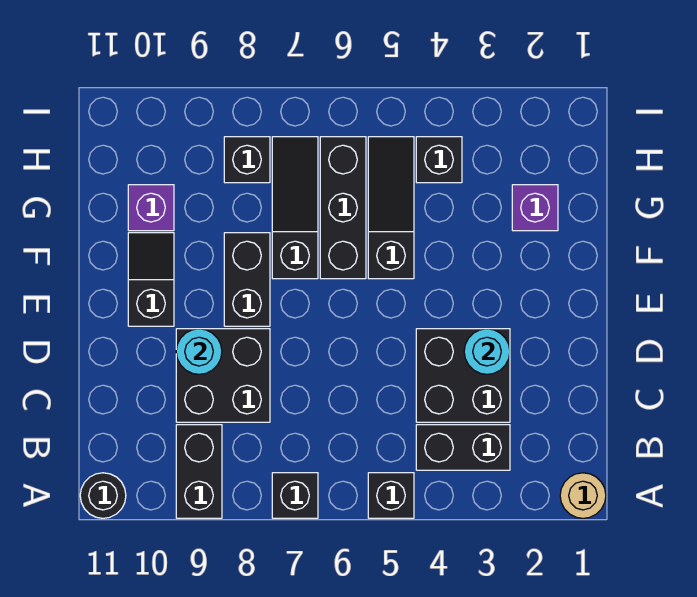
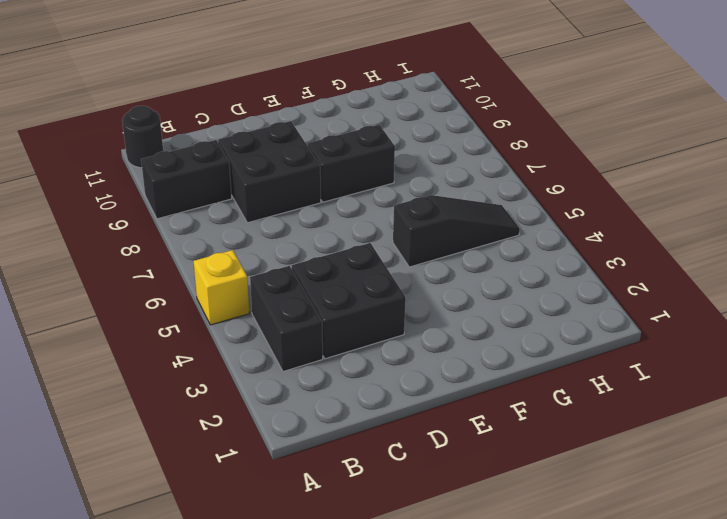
yellow brick A5 level 1 -> black brick A5 level 1
none -> tan round brick A1 level 1
none -> black brick A7 level 1
none -> black slope E10:F10 level 1 top E

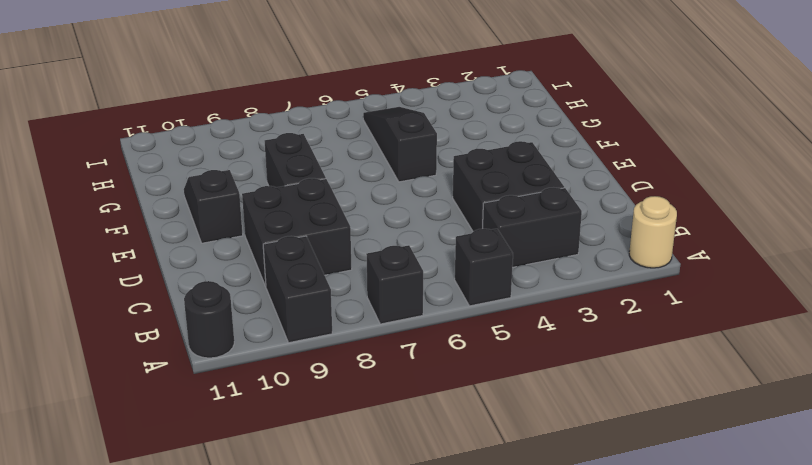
none -> black brick F6:H6 level 1
none -> black slope F7:H7 level 1 top F
none -> purple brick G2 level 1

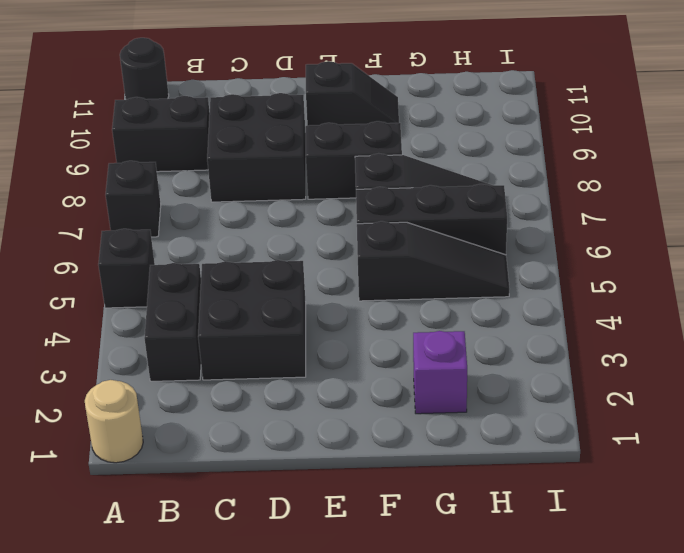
none -> purple brick G10 level 1
none -> black brick H4 level 1
none -> black brick H8 level 1

